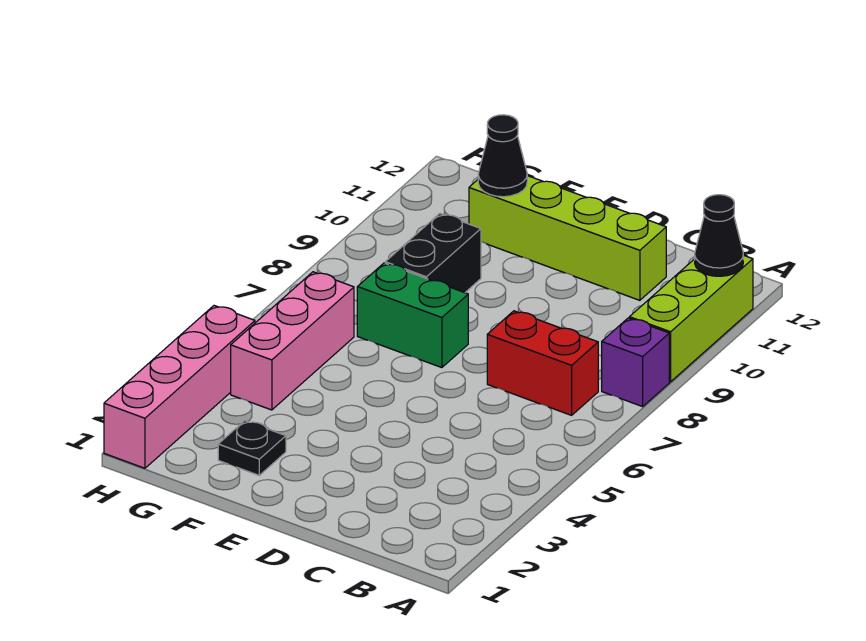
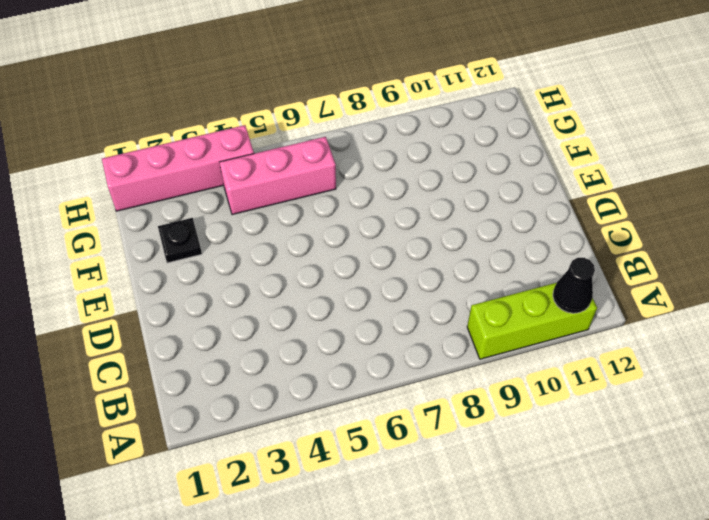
none -> purple brick A8 level 1
none -> red brick B7:C7 level 1

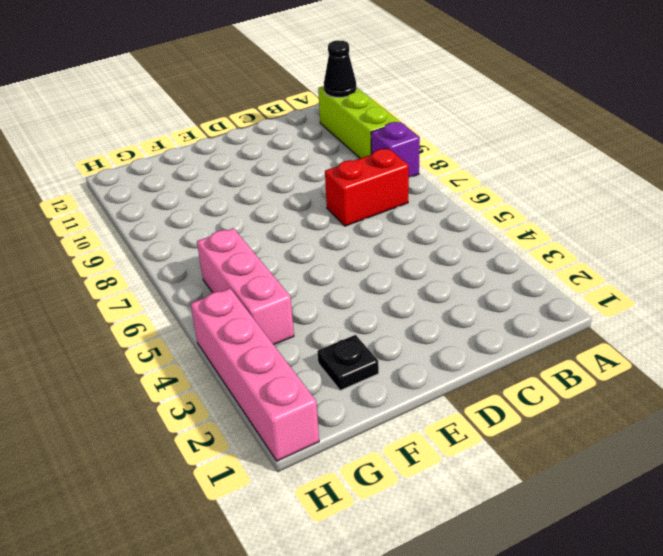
none -> lime brick C11:F11 level 1
none -> green brick E7:F7 level 1

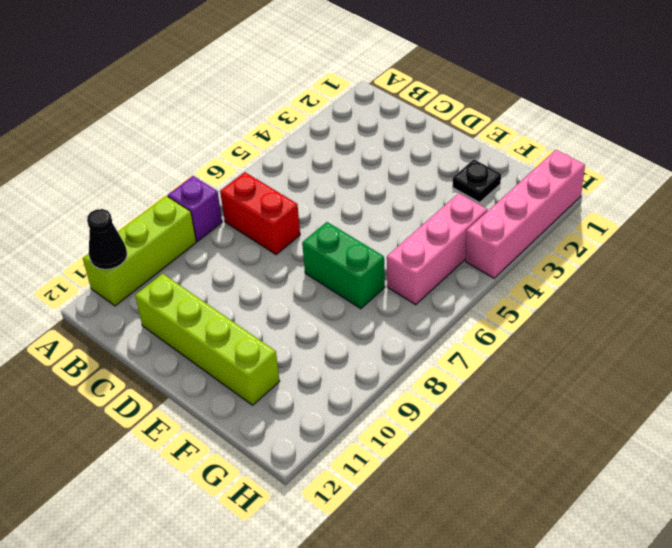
none -> black brick F8:F9 level 1
none -> black cone F11 level 2

